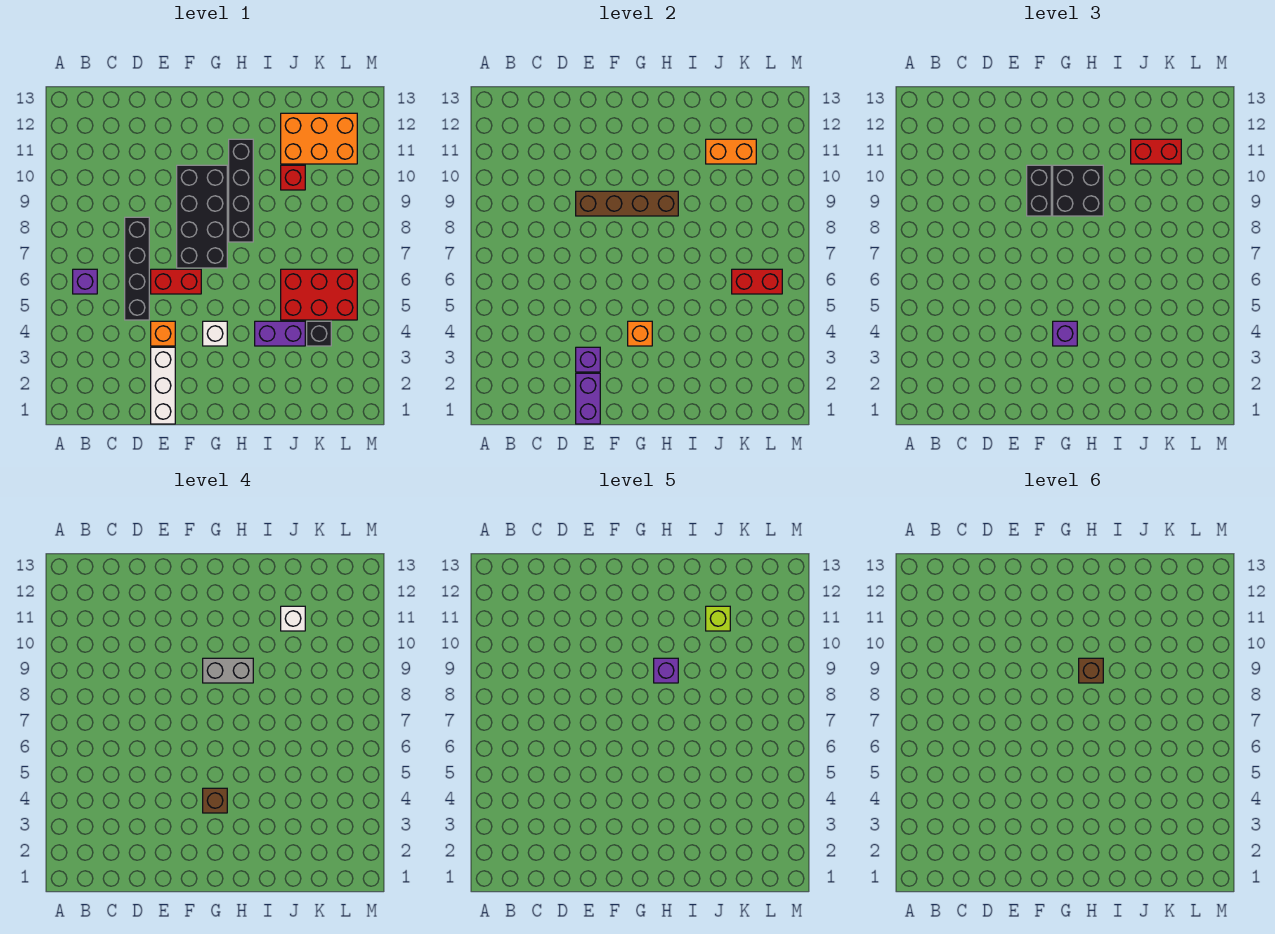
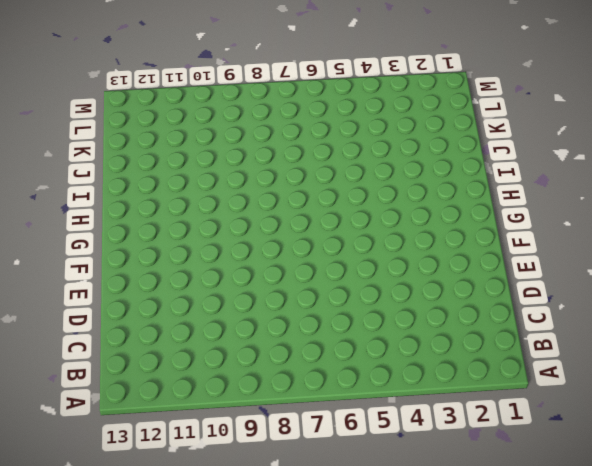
none -> purple brick B6 level 1
none -> black brick D5:D8 level 1
none -> white brick E1:E3 level 1

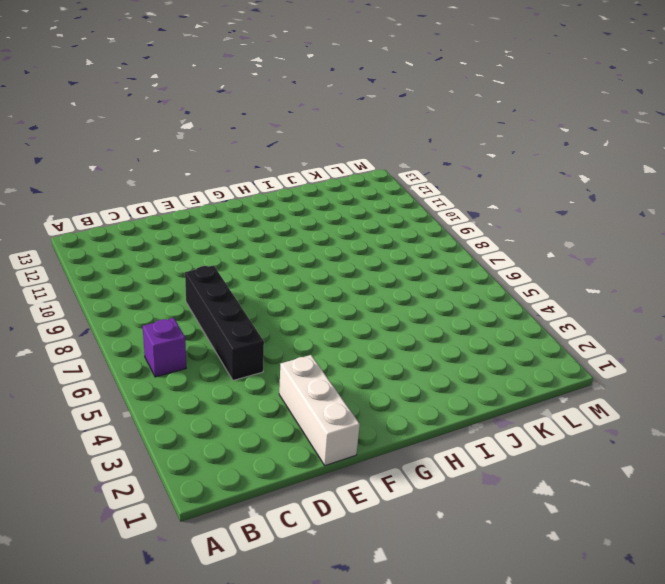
none -> orange brick E4 level 1
none -> red brick E6:F6 level 1
none -> black brick F7:G10 level 1

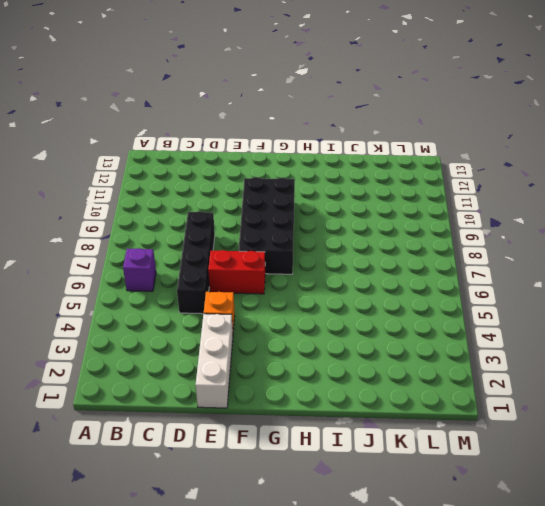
none -> white brick G4 level 1
none -> black brick H8:H11 level 1
none -> purple brick I4:J4 level 1

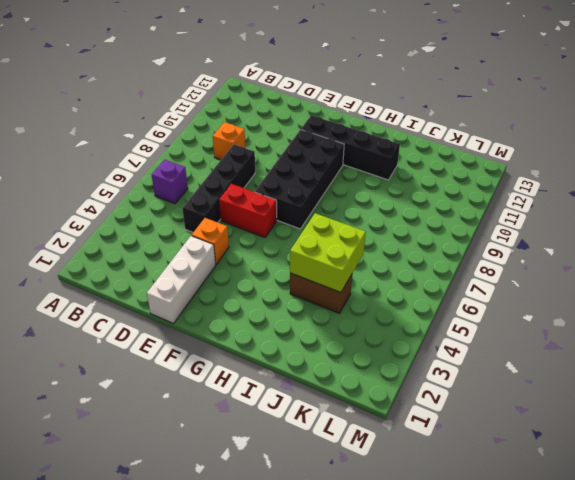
orange brick C9 level 1 -> orange brick G4 level 2
black brick F11:I11 level 1 -> black brick H8:H11 level 1
brown brick I4:J4 level 1 -> purple brick I4:J4 level 1
lime brick I4:J5 level 2 -> none
none -> white brick G4 level 1
none -> red brick J5:L6 level 1
none -> red brick J10 level 1

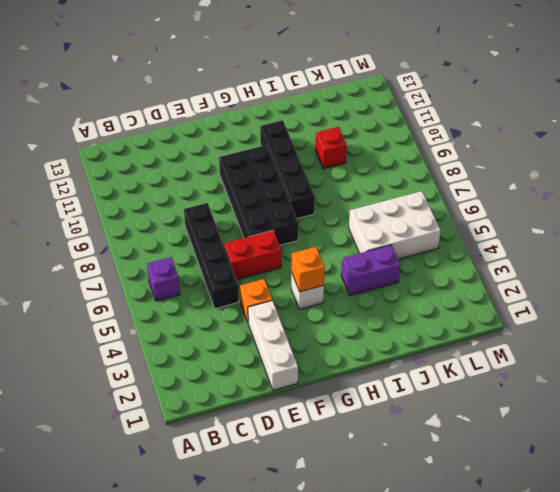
white brick J5:L6 level 1 -> red brick J5:L6 level 1
none -> orange brick J11:L12 level 1
none -> black brick K4 level 1
none -> purple brick E1:E2 level 2

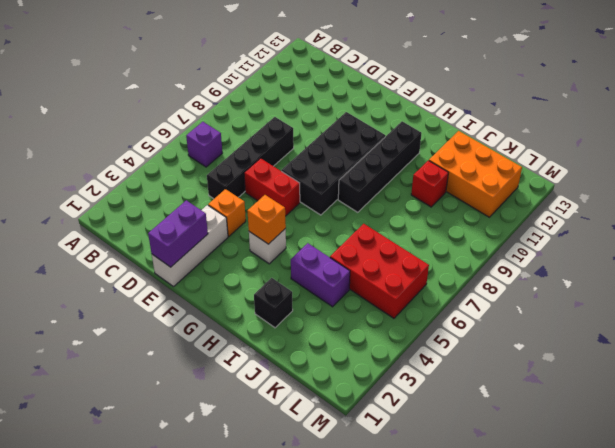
black brick I2 level 1 -> black brick K4 level 1
none -> purple brick E3 level 2
none -> brown brick E9:H9 level 2
none -> orange brick J11:K11 level 2

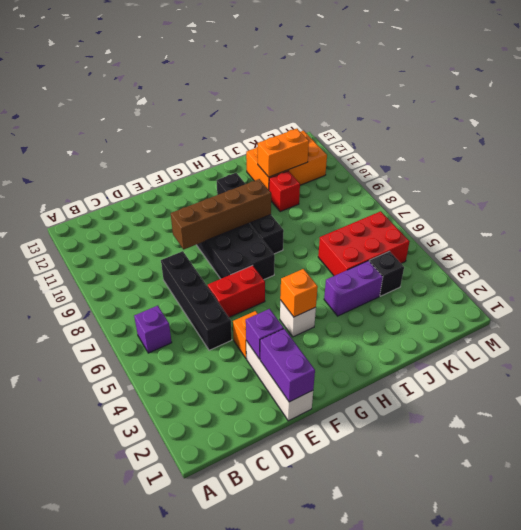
none -> red brick K6:L6 level 2
none -> black brick F9:F10 level 3
none -> purple brick G4 level 3

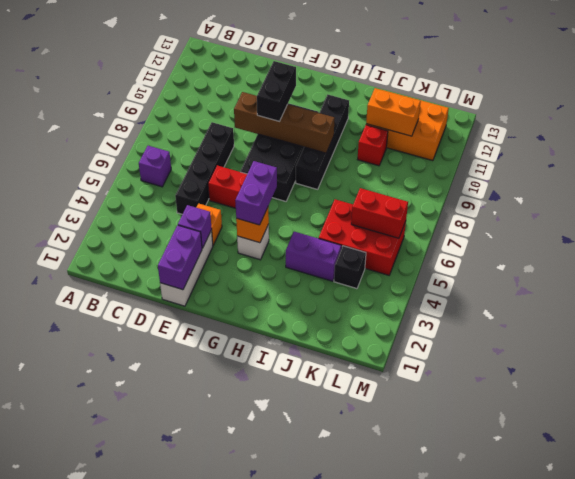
purple brick G4:G5 level 3 -> purple brick G4 level 3
none -> black brick G9:H10 level 3
none -> red brick J11:K11 level 3
none -> brown brick G4 level 4

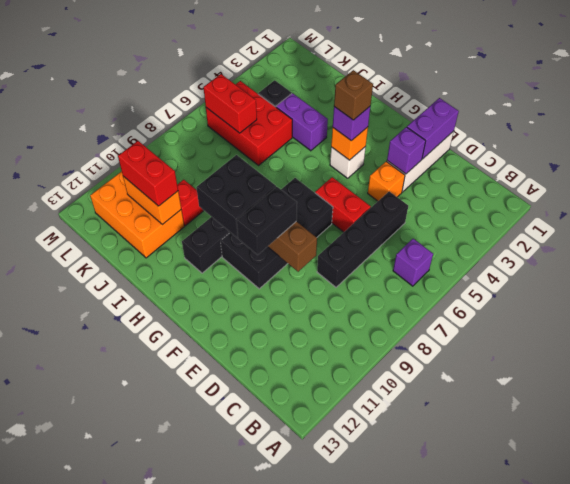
none -> grey brick G9:H9 level 4
none -> white brick J11 level 4
none -> purple brick H9 level 5

